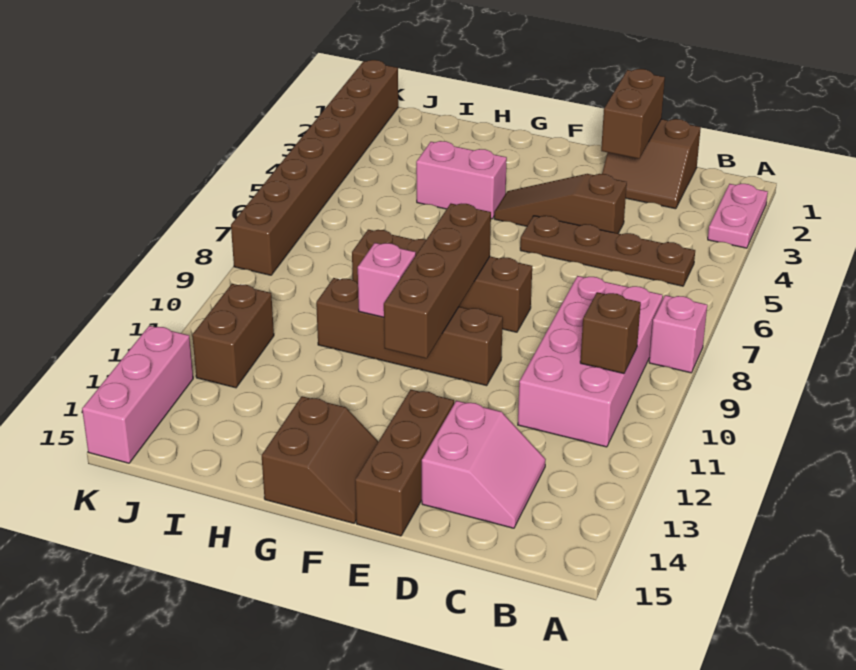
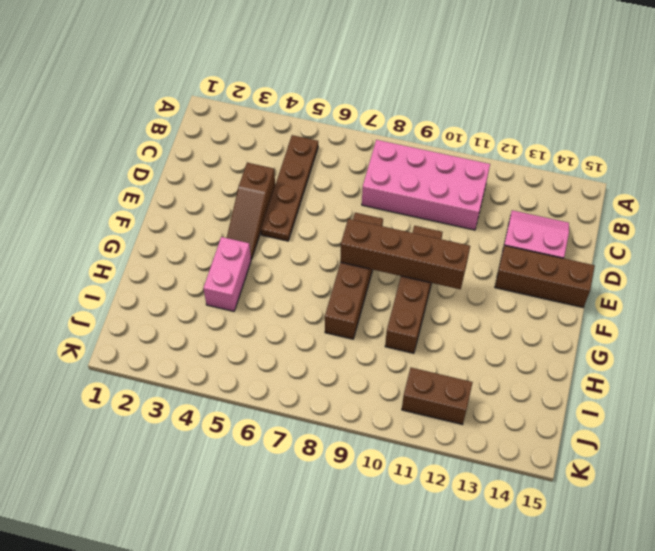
none -> pink plate A2:A3 level 1
none -> pink brick A8 level 1
none -> brown slope C1:D2 level 1 top 1

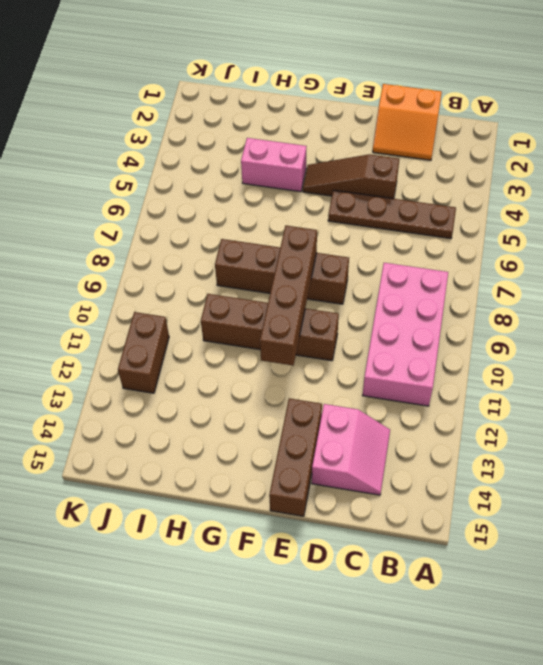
orange slope C1:D2 level 1 top 1 -> brown slope C1:D2 level 1 top 1
none -> pink plate A2:A3 level 1
none -> pink brick A8 level 1
none -> brown slope F14:G15 level 1 top G

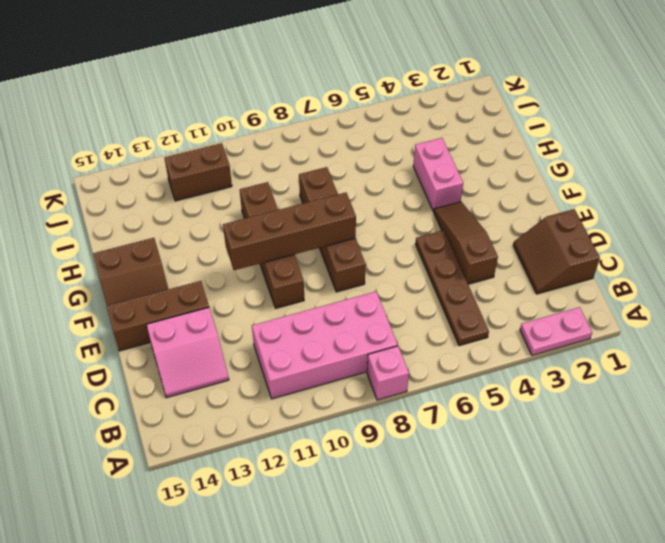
none -> brown brick K1:K8 level 1
none -> pink brick K13:K15 level 1
none -> brown brick B10 level 2

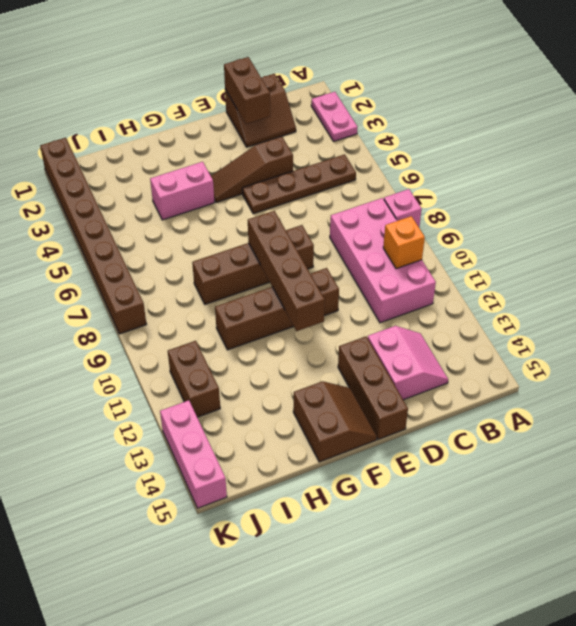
orange brick B10 level 2 -> brown brick B10 level 2
none -> pink brick G10 level 2

